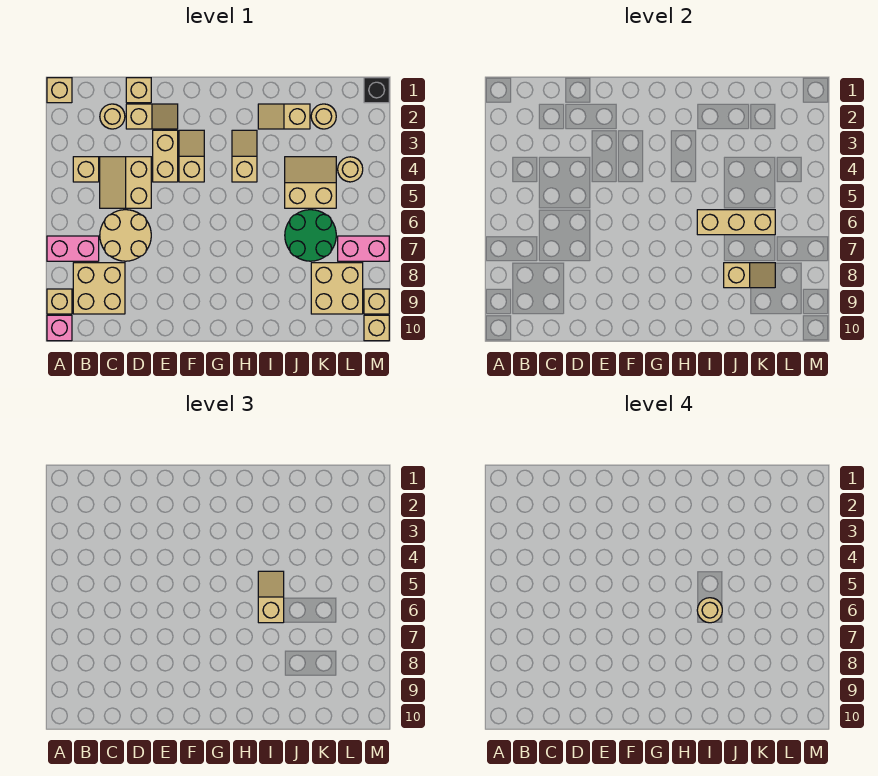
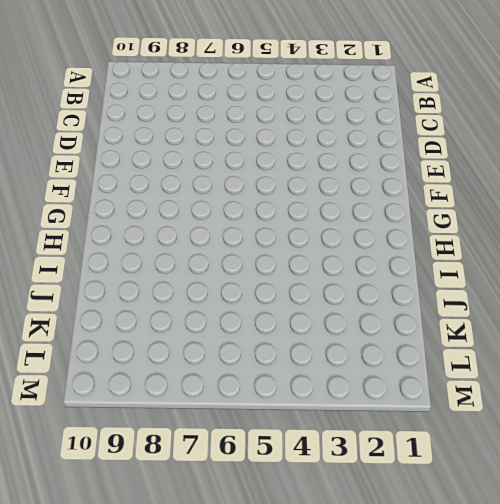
none -> tan brick A1 level 1
none -> pink brick A7:B7 level 1
none -> tan brick A9 level 1

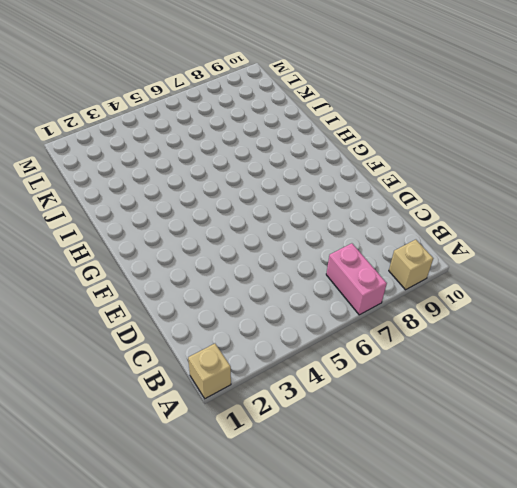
none -> pink brick A10 level 1
none -> tan brick B4 level 1
none -> tan brick B8:C9 level 1

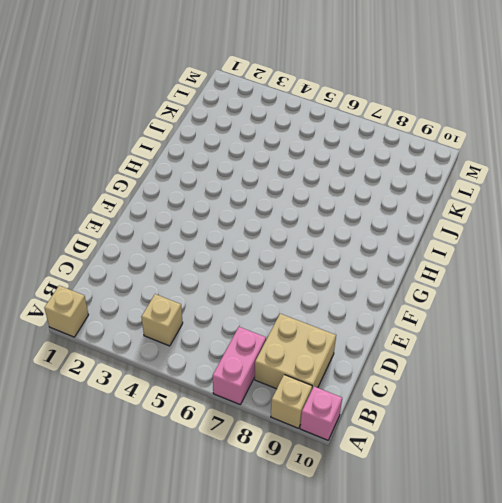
none -> tan round brick C2 level 1
none -> tan slope C4:D5 level 1 top D
none -> tan round brick C6:D7 level 1

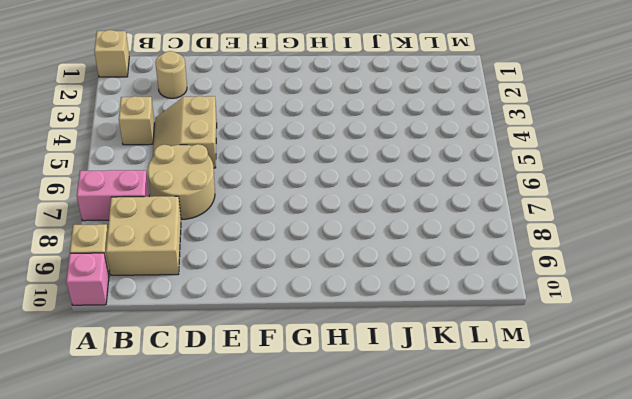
none -> tan brick D1 level 1
none -> tan slope D2:E2 level 1 top D
none -> tan brick E3:E4 level 1

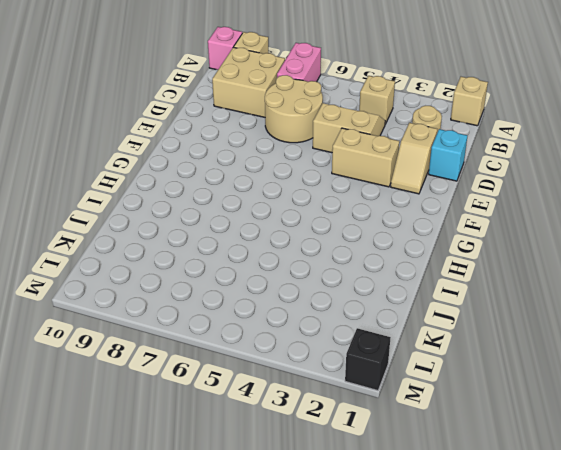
cyan brick D1 level 1 -> tan brick D1 level 1
none -> tan slope F3:F4 level 1 top 4
none -> tan slope H3:H4 level 1 top 4
none -> tan slope I2:J2 level 1 top J

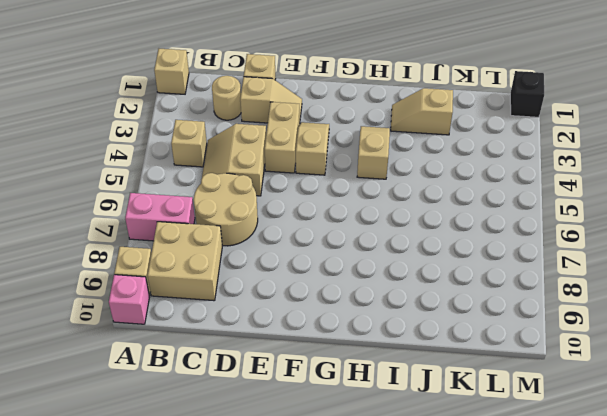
none -> tan slope J4:K5 level 1 top 5
none -> green round brick J6:K7 level 1
none -> tan round brick K2 level 1

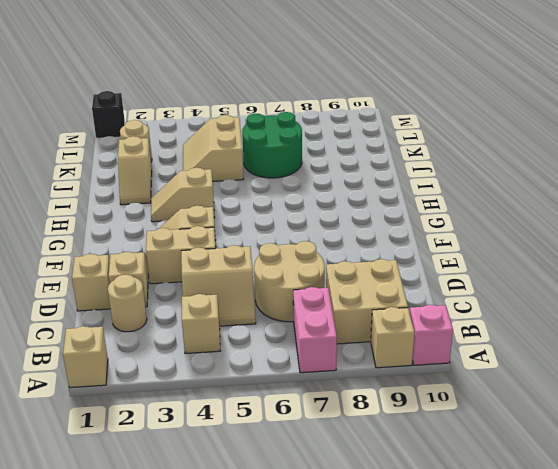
none -> tan brick K8:L9 level 1
none -> tan round brick L4 level 1
none -> pink brick L7:M7 level 1

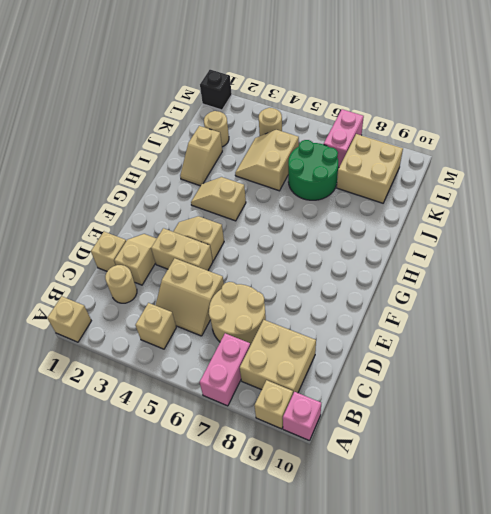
none -> tan brick M9 level 1
none -> tan brick M10 level 1
none -> tan brick I6:K6 level 2

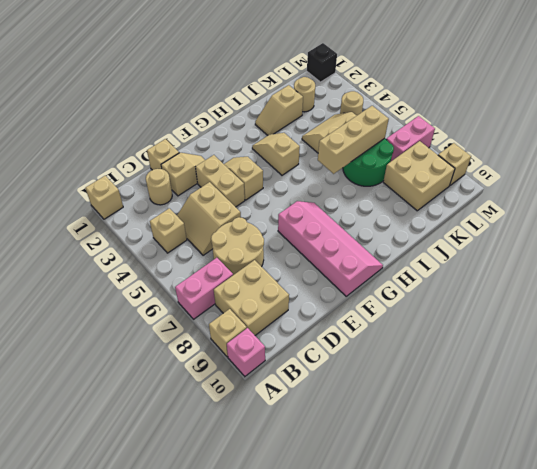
pink slope F7:G10 level 1 top F -> none
none -> tan brick M10 level 1
none -> tan slope J8:K8 level 2 top J
none -> tan slope I5:I6 level 3 top 6

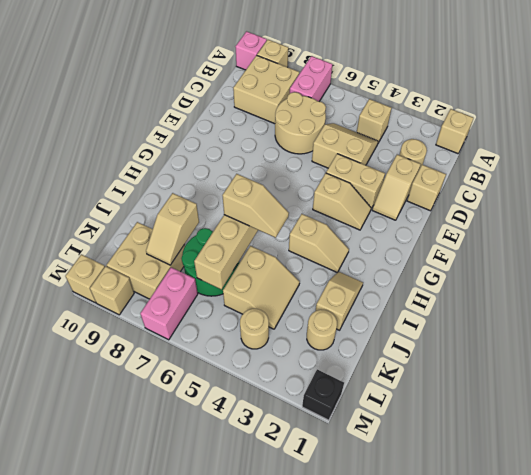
none -> tan round brick I6 level 4

